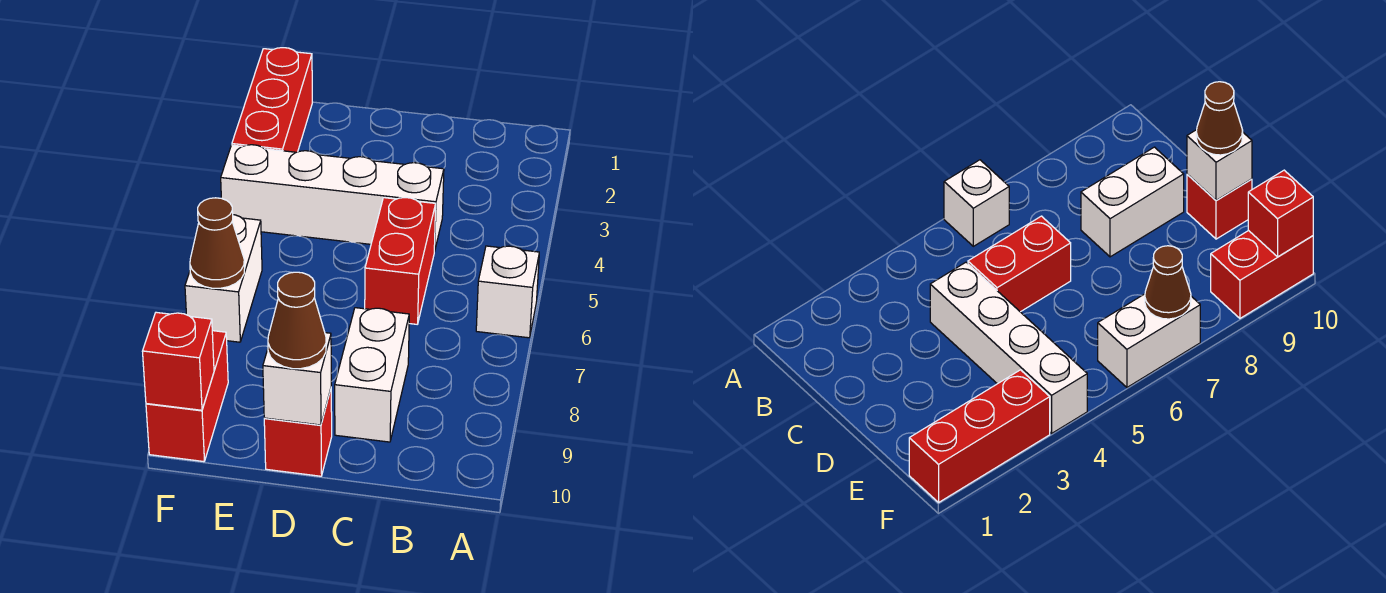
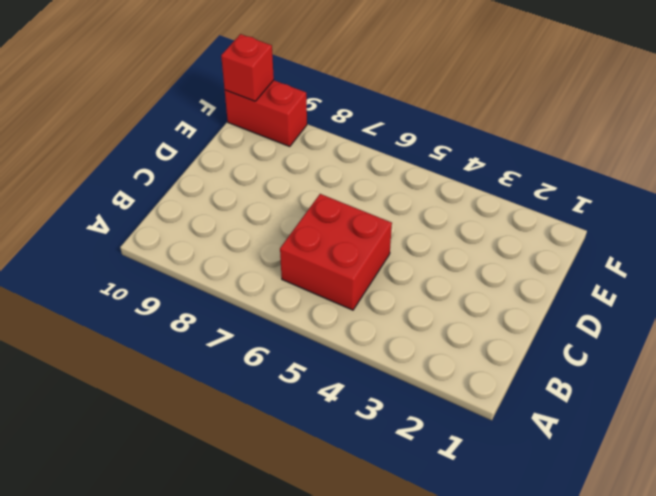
red brick B5:C6 level 1 -> red brick C5:C6 level 1
none -> white brick A6 level 1
none -> white brick C4:F4 level 1
none -> white brick C8:C9 level 1

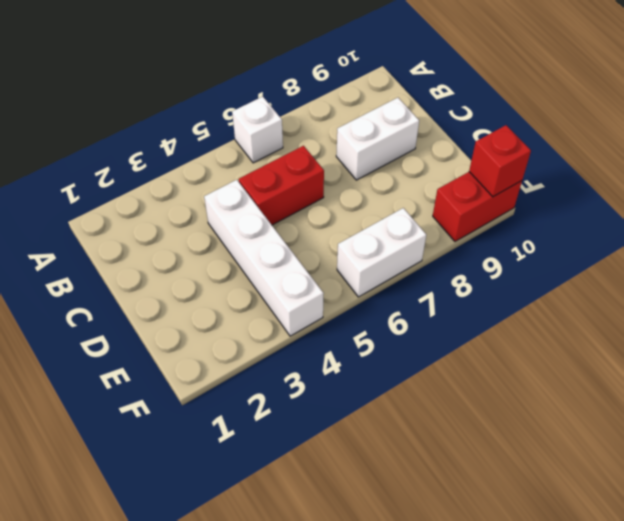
none -> red brick D10 level 1
none -> red brick F1:F3 level 1
none -> white brick D10 level 2

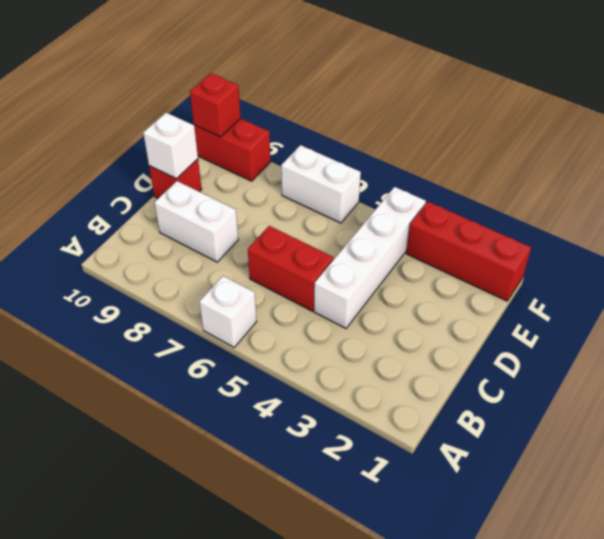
none -> brown cone F7 level 2
none -> brown cone D10 level 3

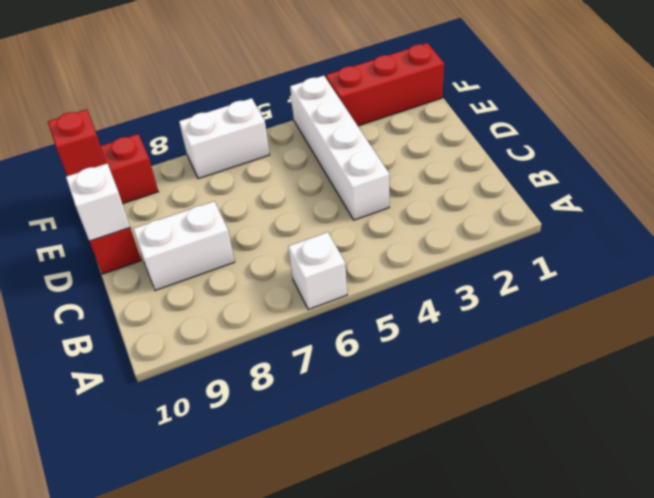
none -> red brick C5:C6 level 1
none -> brown cone F7 level 2
none -> brown cone D10 level 3

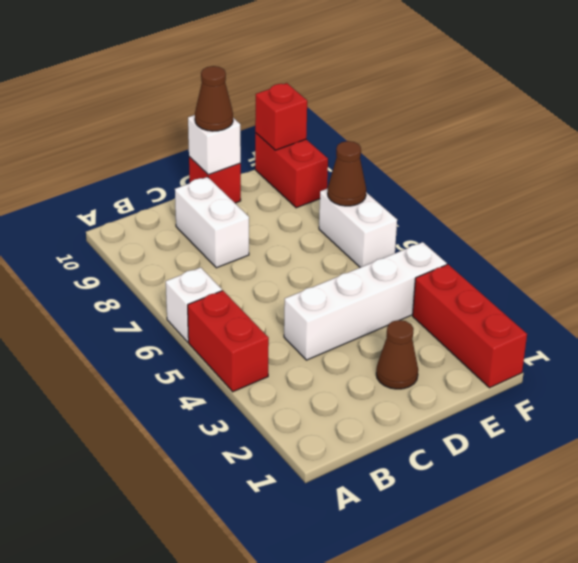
red brick A4:A5 level 1 -> red brick C5:C6 level 1
brown cone D2 level 1 -> none

